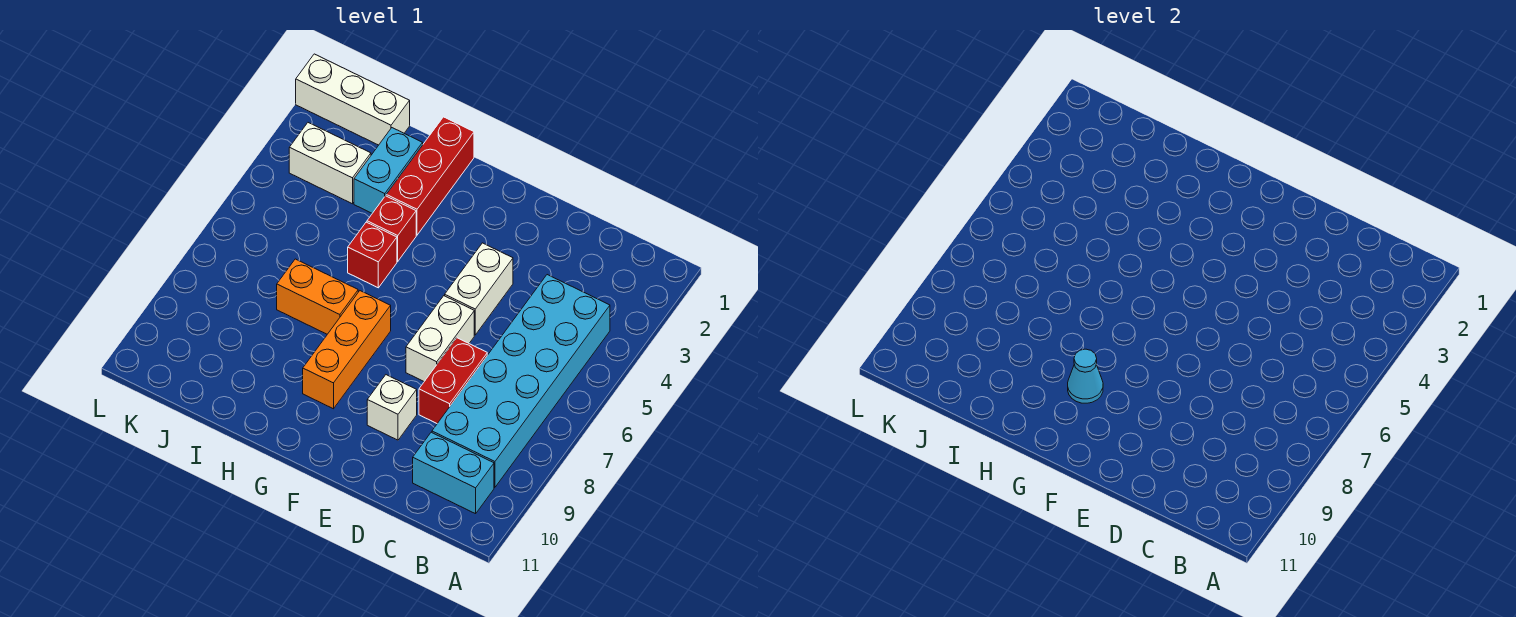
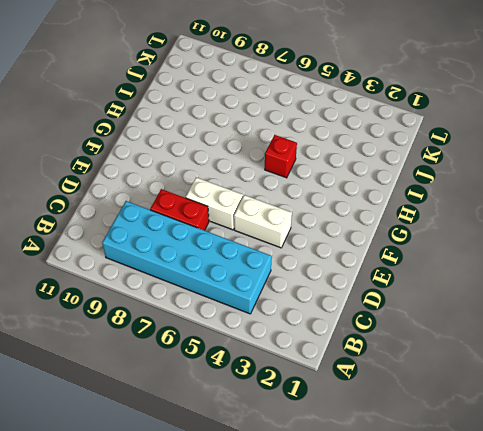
none -> cyan brick B10:C10 level 1
none -> white brick E9 level 1
none -> orange brick G7:G9 level 1

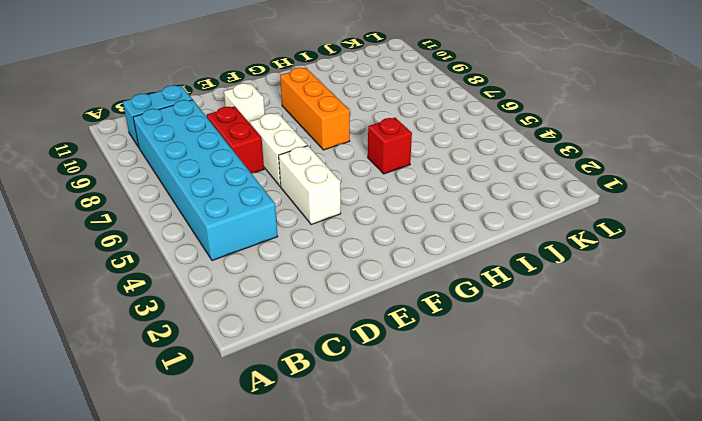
none -> red brick H1:H3 level 1
none -> red brick H4 level 1
none -> orange brick H7:I7 level 1

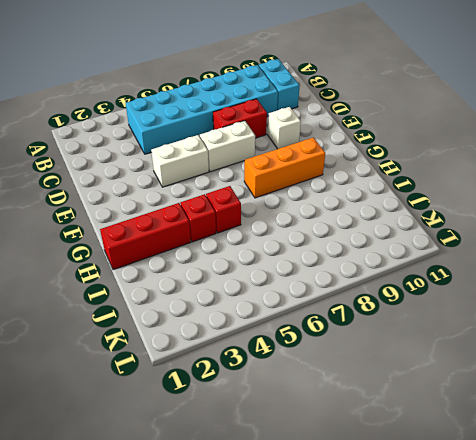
none -> orange brick H7:I7 level 1
none -> cyan brick I2:I3 level 1
none -> white brick J1:L1 level 1

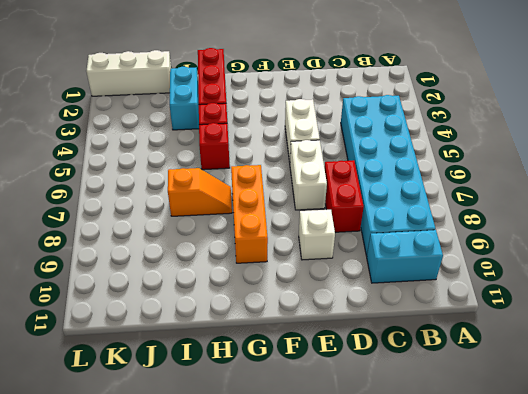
orange slope H7:I7 level 1 top I -> orange brick H7:I7 level 1
none -> white brick J3:K3 level 1
none -> cyan cone G9 level 2

